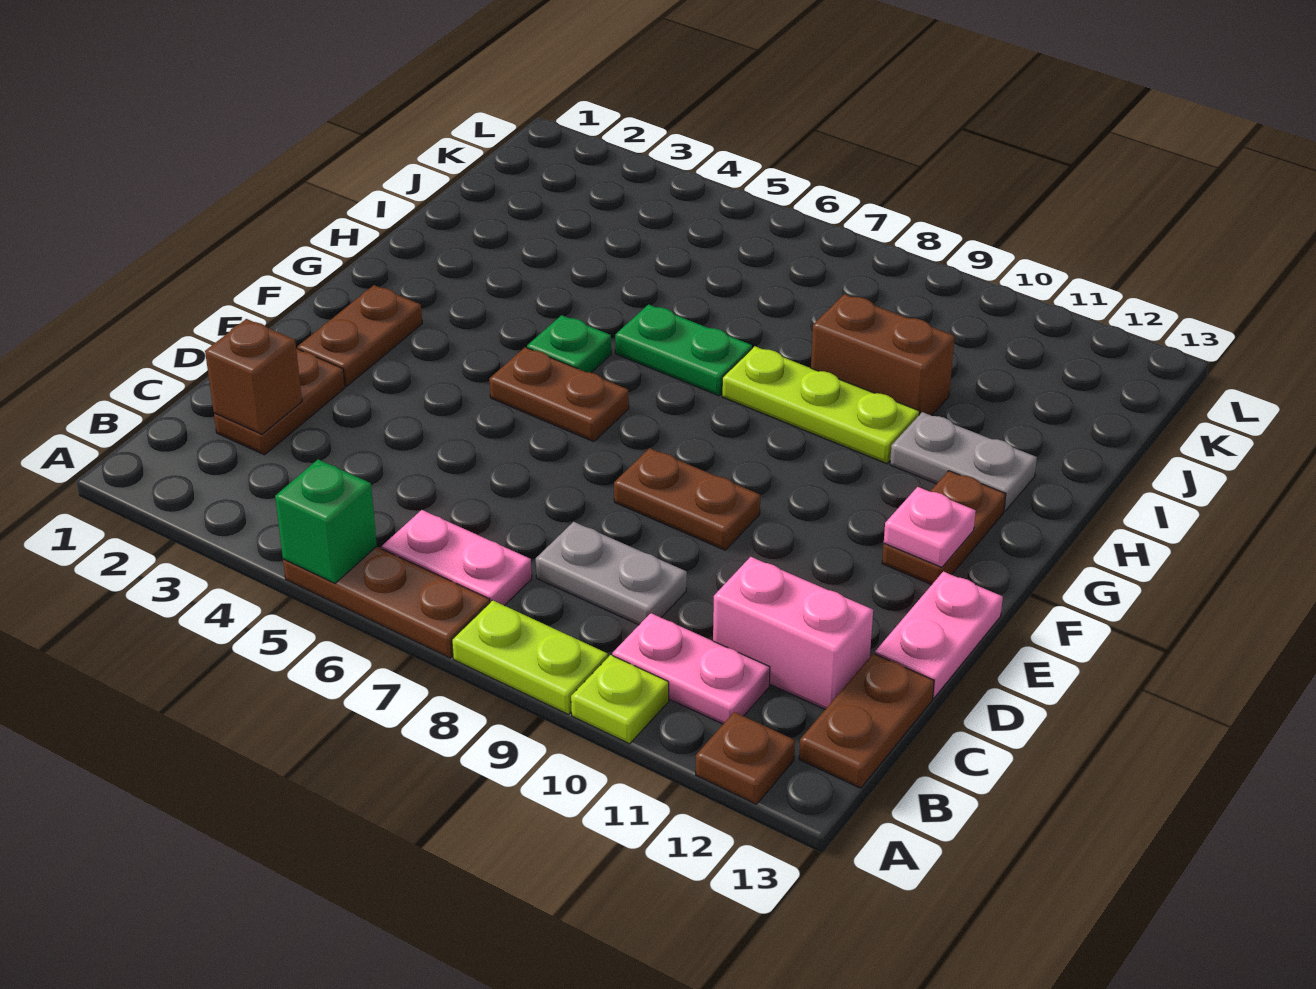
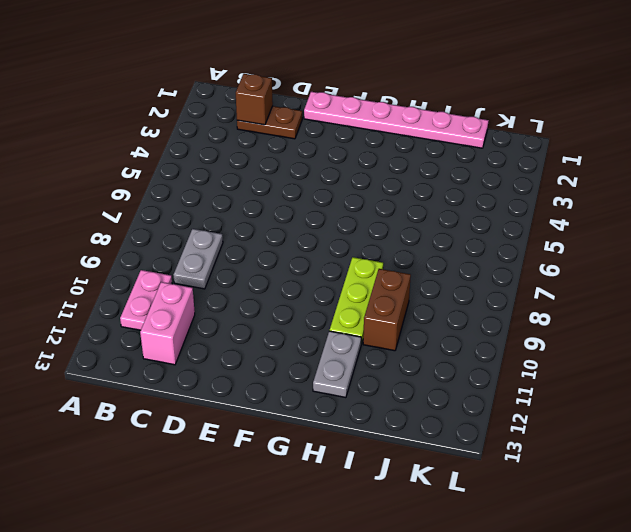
pink plate E1:J1 level 1 -> none
none -> brown plate A5:A7 level 1
none -> lime plate A8:A9 level 1
none -> lime plate A10 level 1

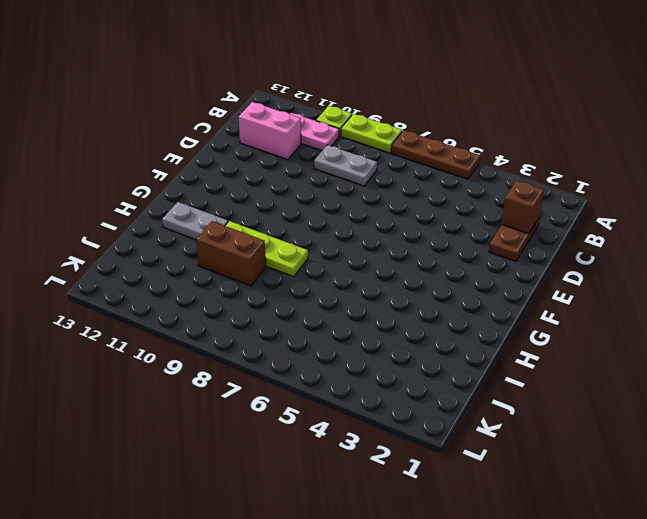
none -> brown plate A12 level 1
none -> pink plate B6:B7 level 1
none -> brown plate B13:C13 level 1

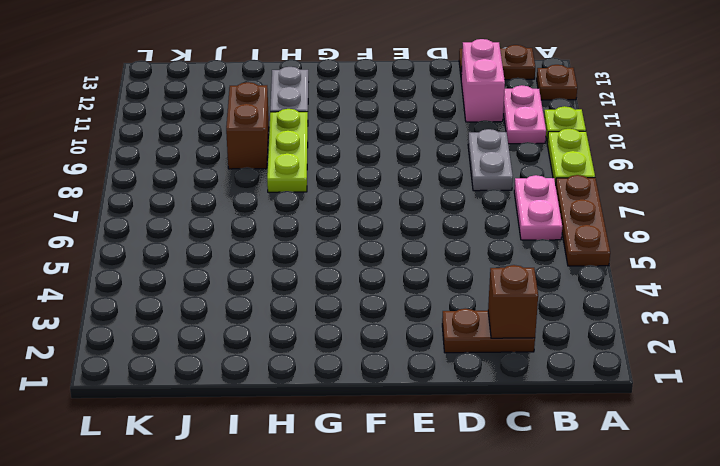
none -> pink plate D13:E13 level 1
none -> brown plate E2:F2 level 1
none -> brown plate E8:E9 level 1

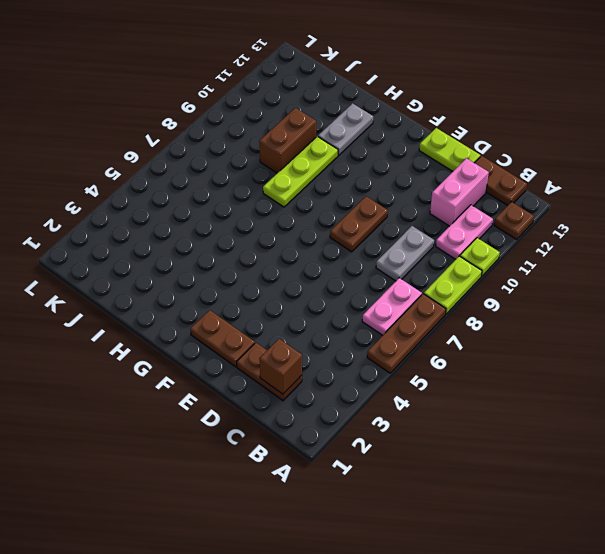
lime plate D13:E13 level 1 -> pink plate D13:E13 level 1
none -> brown plate F5:F6 level 1
none -> brown plate F12:G12 level 1
none -> green plate G5 level 1

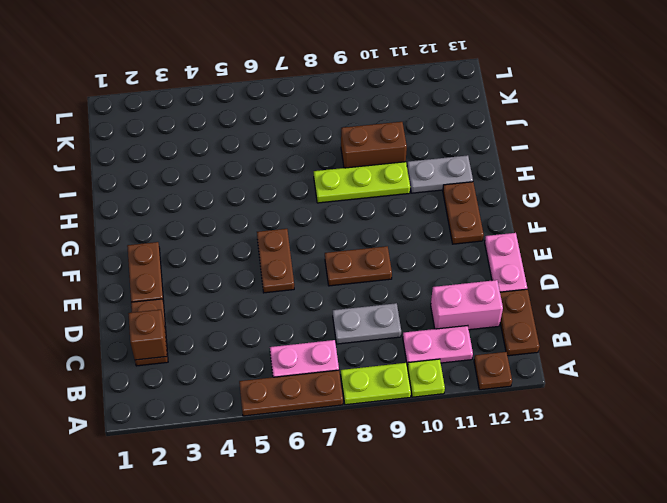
brown plate E6:F6 level 1 -> brown plate F5:F6 level 1
none -> green plate G5 level 1
none -> green plate H6:H7 level 1
none -> green brick A5 level 2

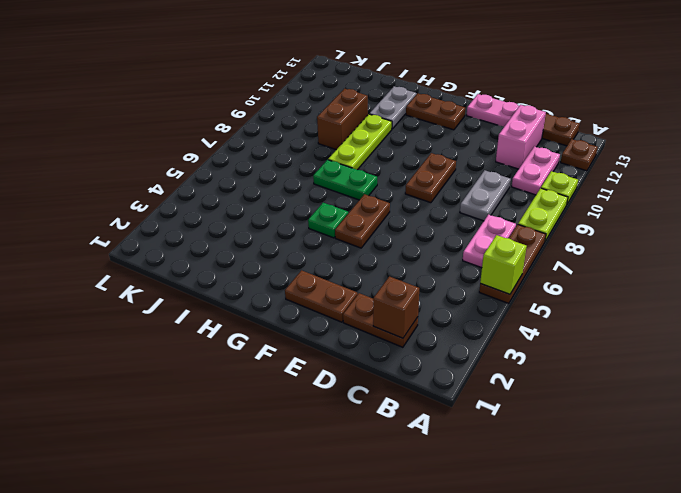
lime brick A5 level 2 -> green brick A5 level 2
green plate G7:H7 level 1 -> green plate H6:H7 level 1
none -> pink plate F12 level 2

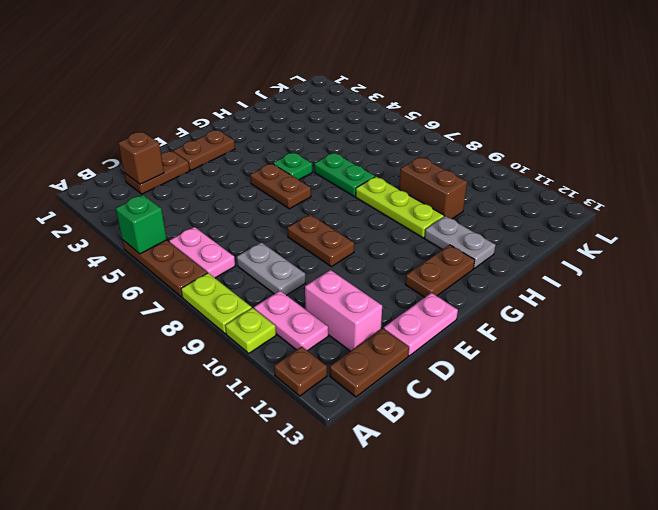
none -> pink plate F12 level 2

